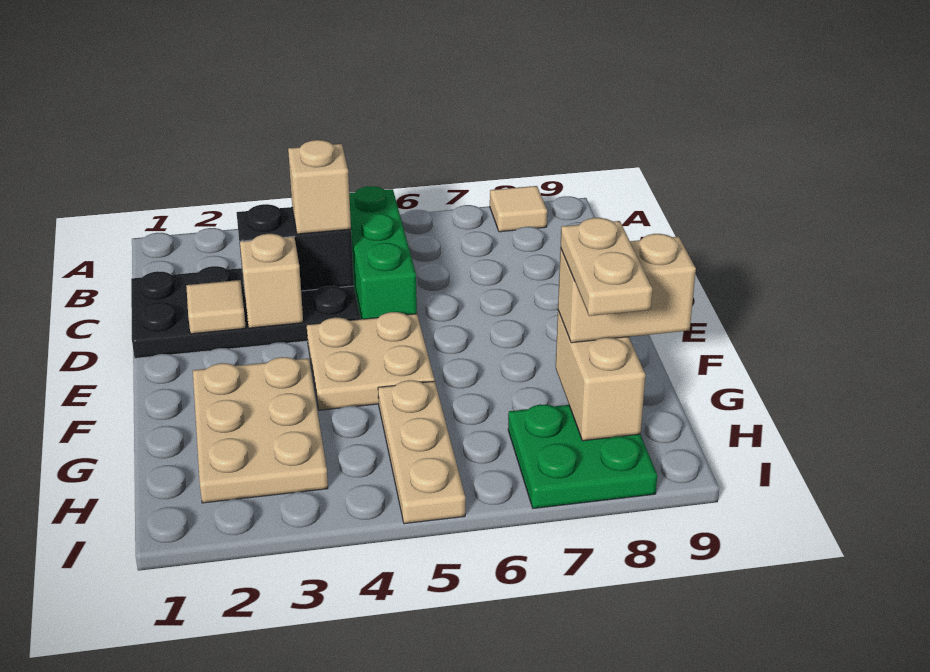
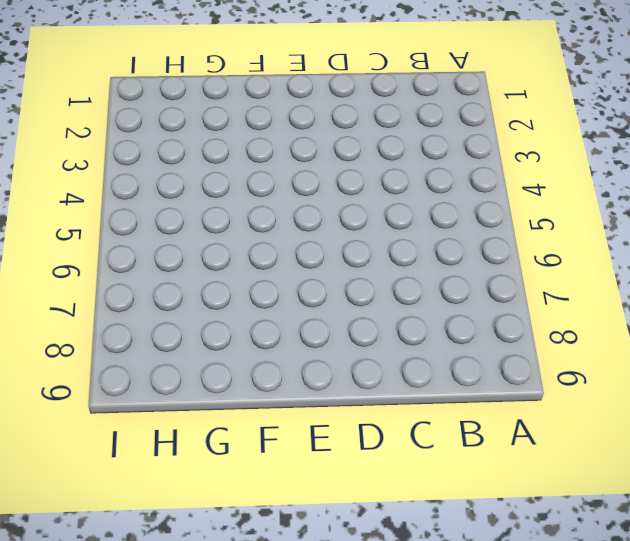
none -> tan tile A8 level 1
none -> green brick B5:D5 level 1
none -> black plate C1:D4 level 1

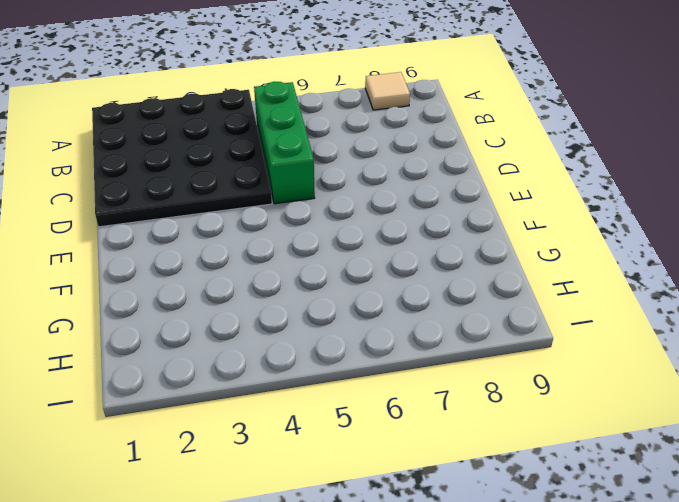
black plate A1:D4 level 1 -> black plate C1:D4 level 1
none -> tan plate E4:F5 level 1
none -> tan plate F2:H3 level 1
none -> tan plate G5:I5 level 1

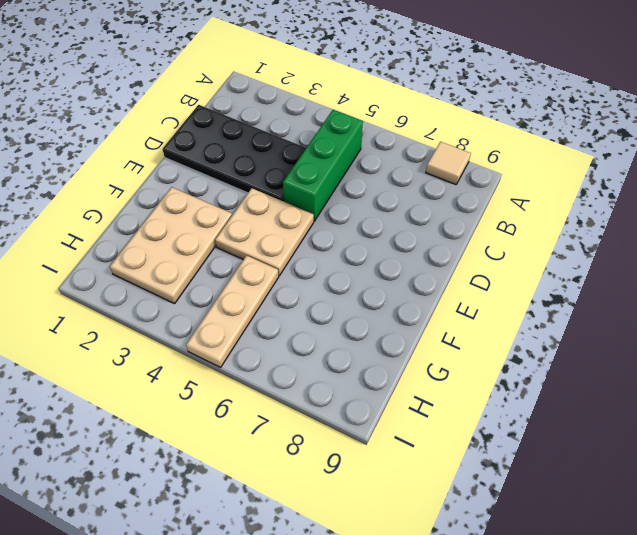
none -> green plate H7:I8 level 1
none -> black brick C3:C4 level 2
none -> tan tile D2 level 2

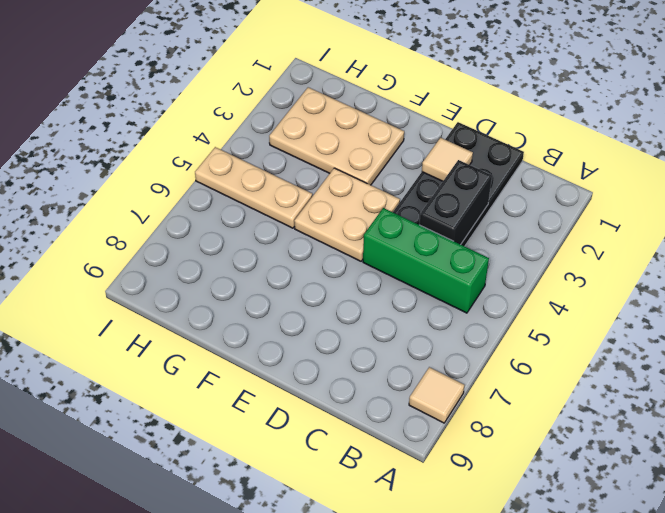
none -> green plate H7:I8 level 1
none -> tan brick D3 level 2
none -> tan brick G8:H8 level 2

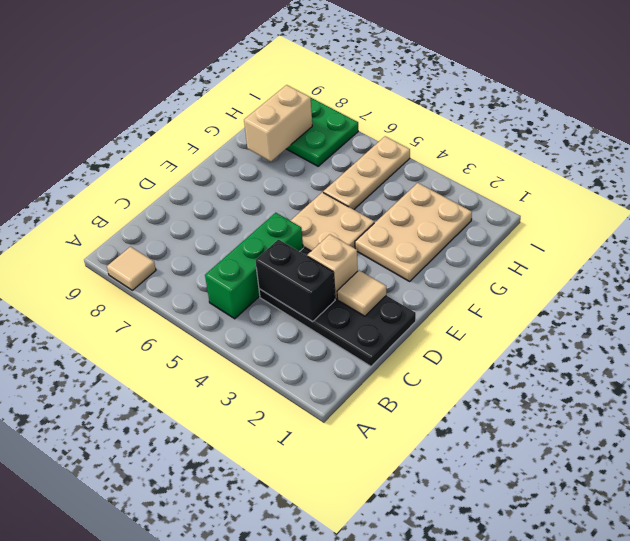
none -> tan brick C4 level 3
none -> tan brick G8:G9 level 3
none -> tan plate G8:H8 level 4

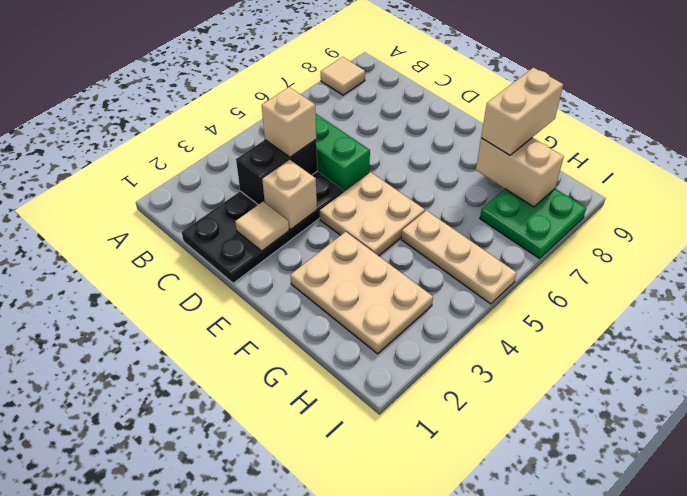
none -> tan plate G8:H8 level 4

